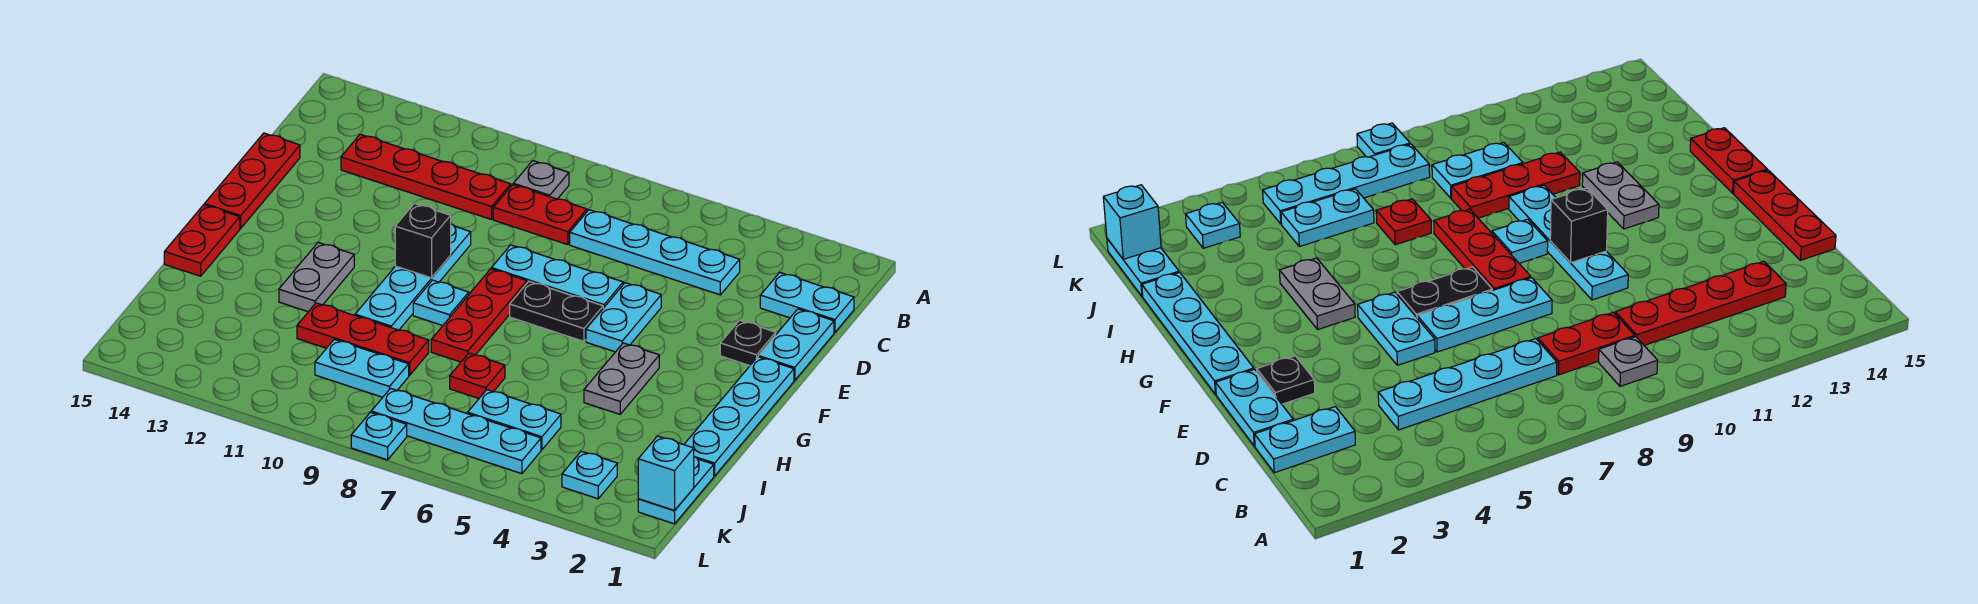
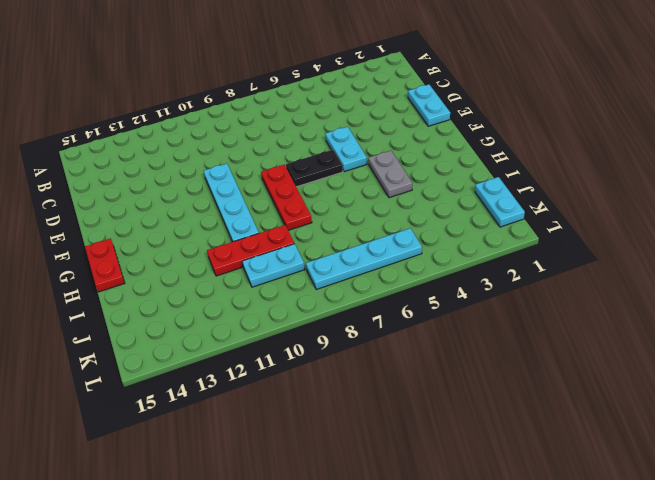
none -> grey plate B9 level 1
none -> cyan plate C1:C2 level 1
none -> cyan plate C4:C7 level 1

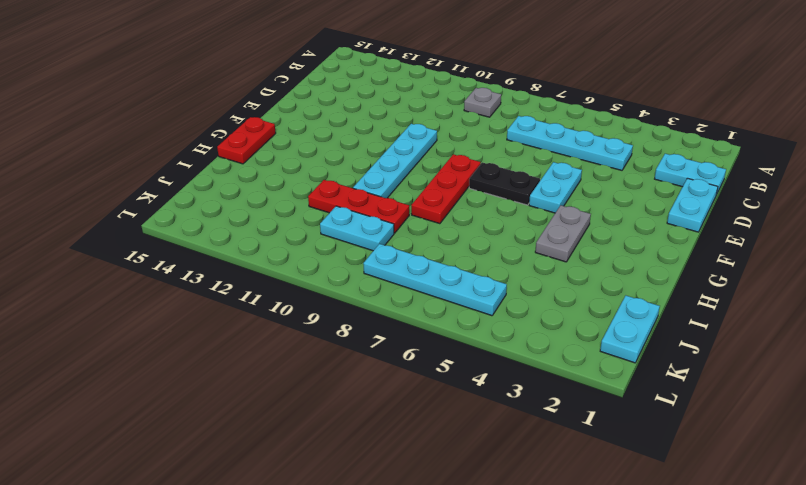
none -> red plate C8:C9 level 1
none -> red plate C10:C13 level 1
none -> red plate D15:F15 level 1

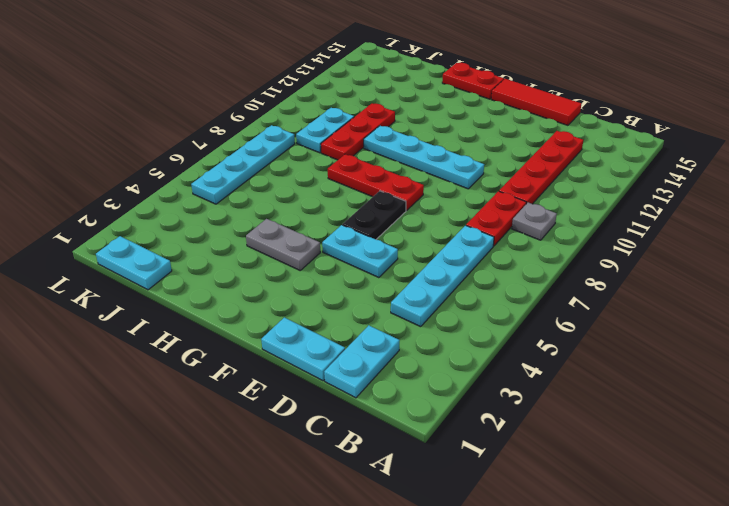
red tile D15:F15 level 1 -> red plate D15:F15 level 1
none -> black plate E2 level 1
none -> cyan plate E6:E8 level 1
none -> cyan plate F1:I1 level 1

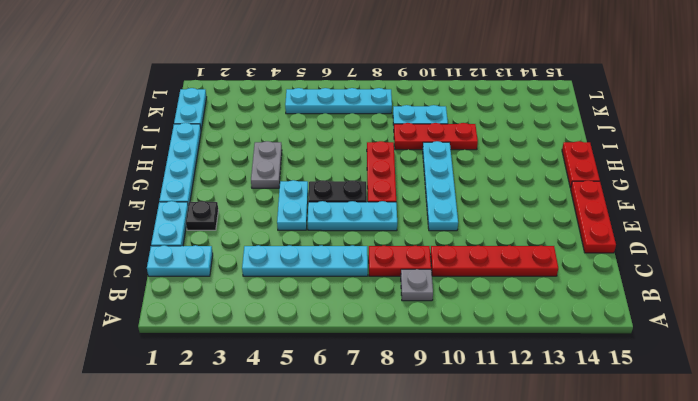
none -> cyan plate G9 level 1
none -> grey plate G12:H12 level 1
none -> red plate I7 level 1

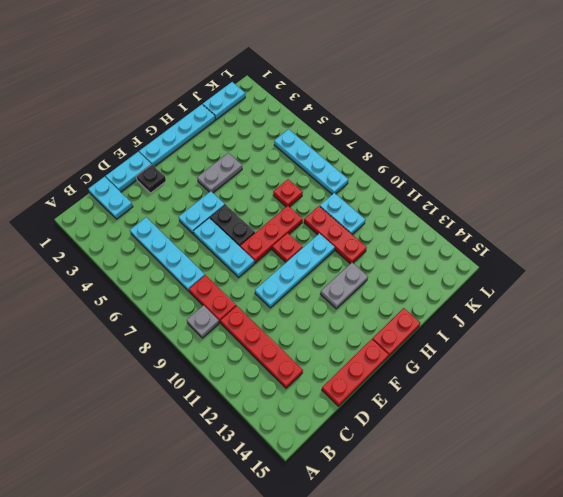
red plate G9 level 1 -> cyan plate G9 level 1
none -> cyan plate J5:J6 level 1
none -> cyan plate K3 level 1
none -> cyan plate L8 level 1

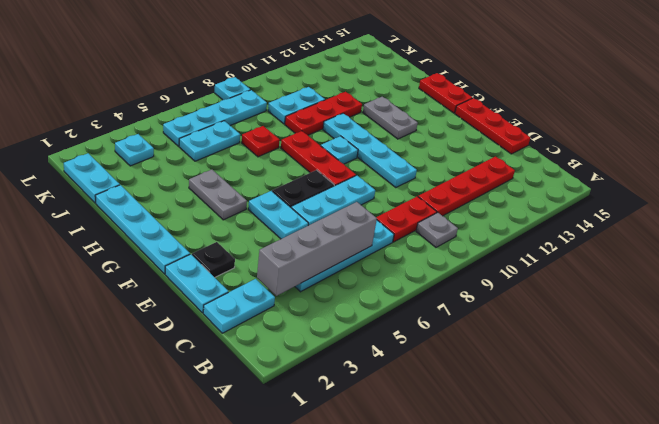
grey brick C3:C6 level 2 -> none
none -> black brick F10 level 2
none -> cyan brick K1 level 2

